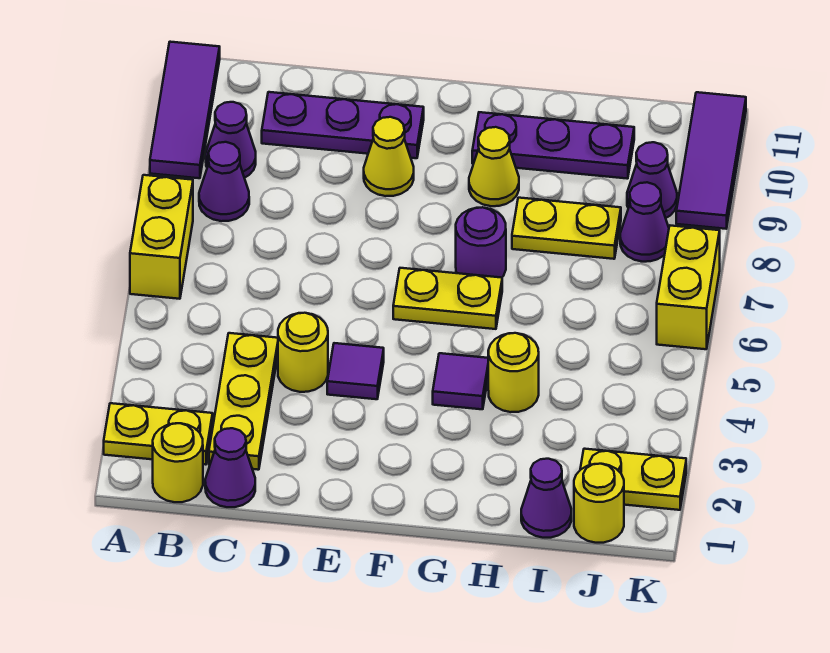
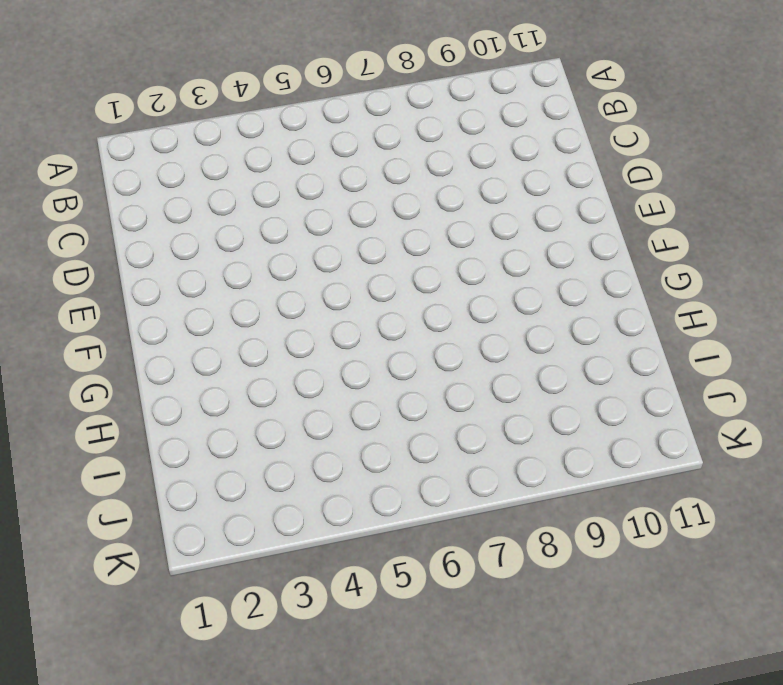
none -> yellow plate A2:B2 level 1
none -> yellow brick A6:A7 level 1
none -> purple tile A9:A11 level 1

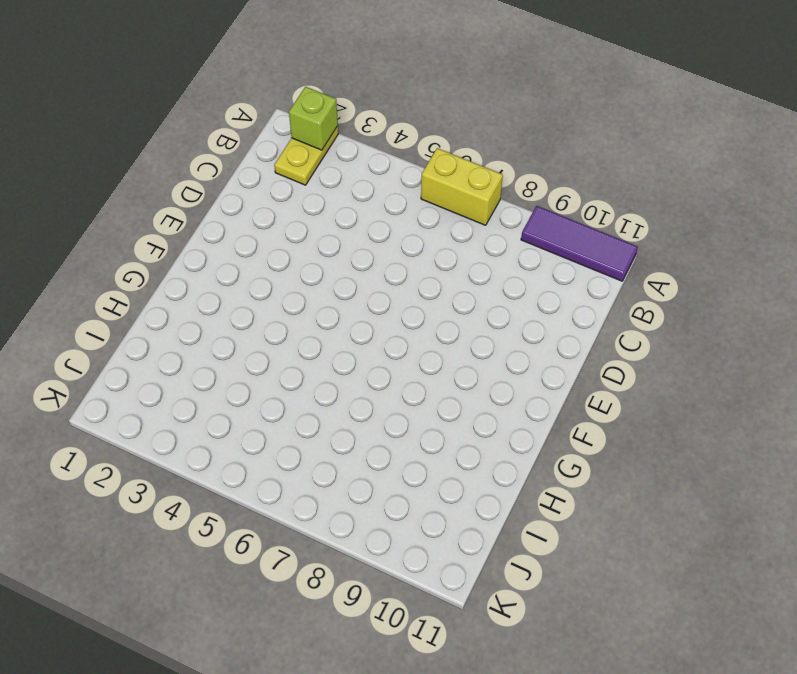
lime brick A2 level 2 -> none
none -> yellow round brick B1 level 1
none -> purple cone B8 level 1
none -> purple cone B9 level 1

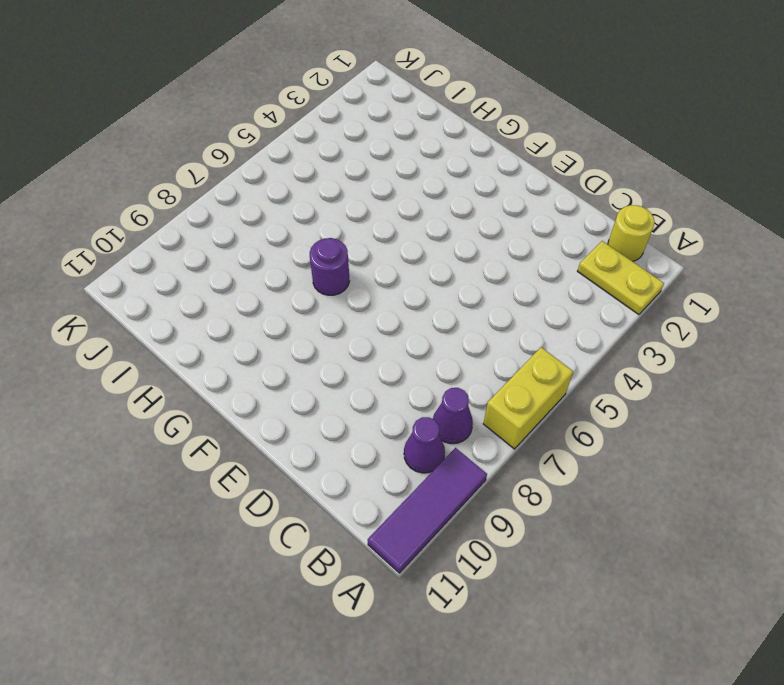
none -> purple cone C1 level 1
none -> yellow plate C2:C4 level 1
none -> purple plate C10:E10 level 1

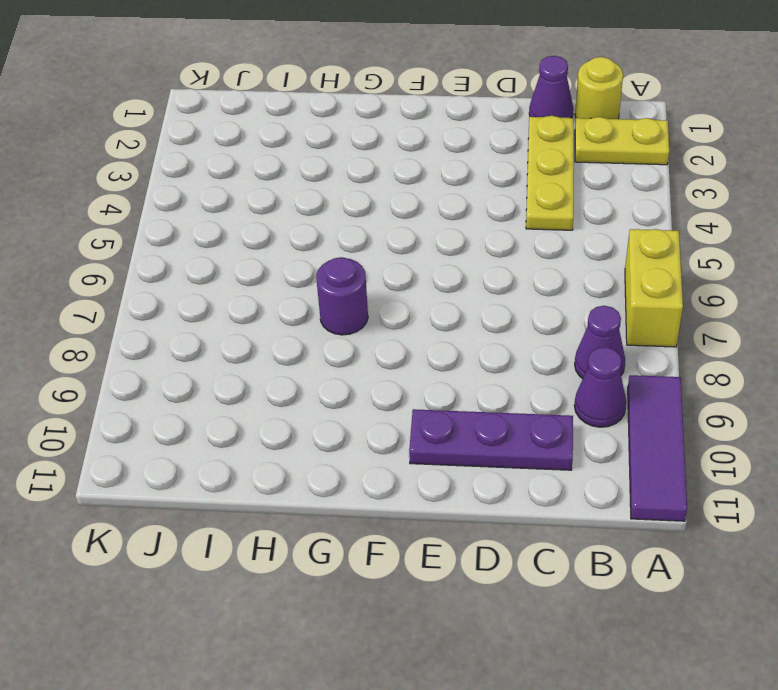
none -> yellow round brick D4 level 1
none -> purple tile E4 level 1
none -> yellow cone E9 level 1

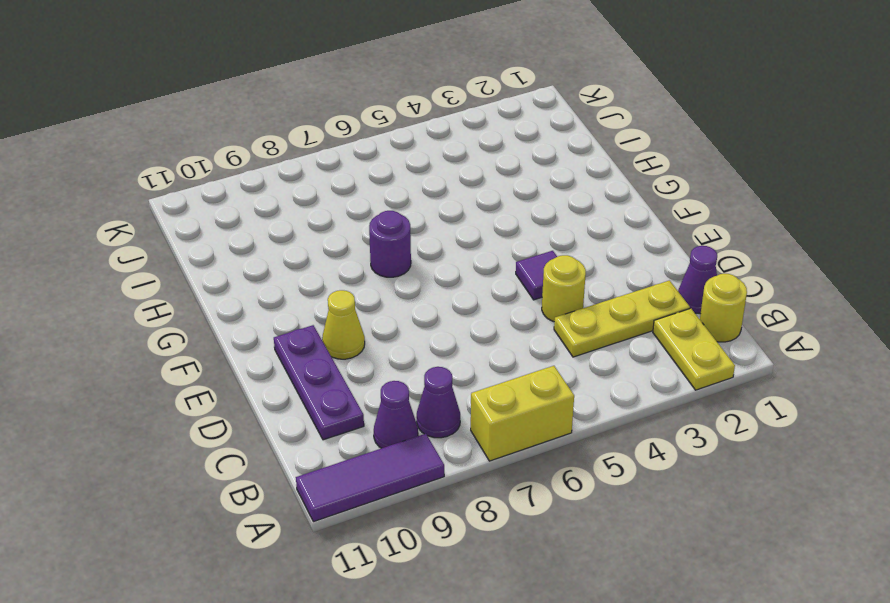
none -> yellow plate F6:G6 level 1
none -> purple tile G4 level 1
none -> yellow cone G9 level 1

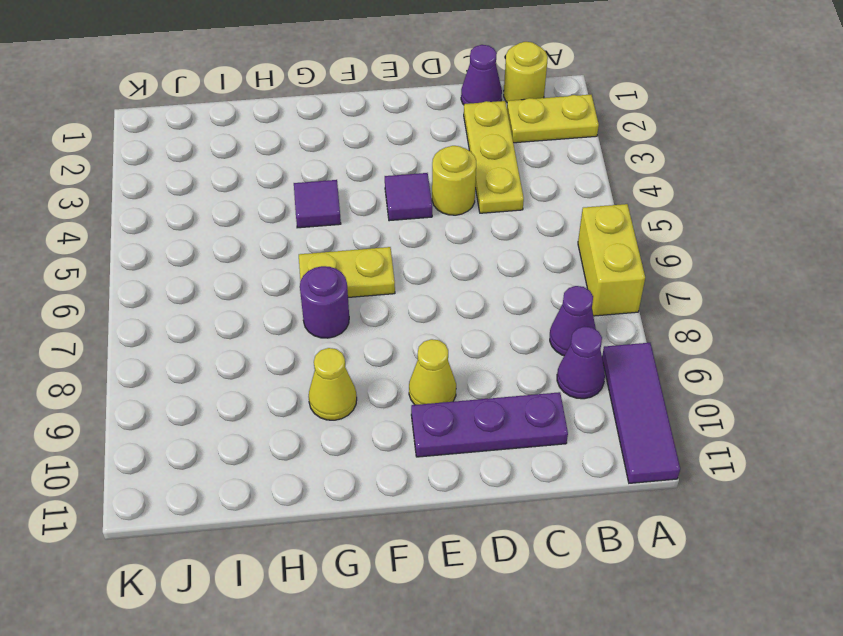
none -> purple plate G10:I10 level 1
none -> yellow round brick H4 level 1
none -> yellow plate H8:I8 level 1

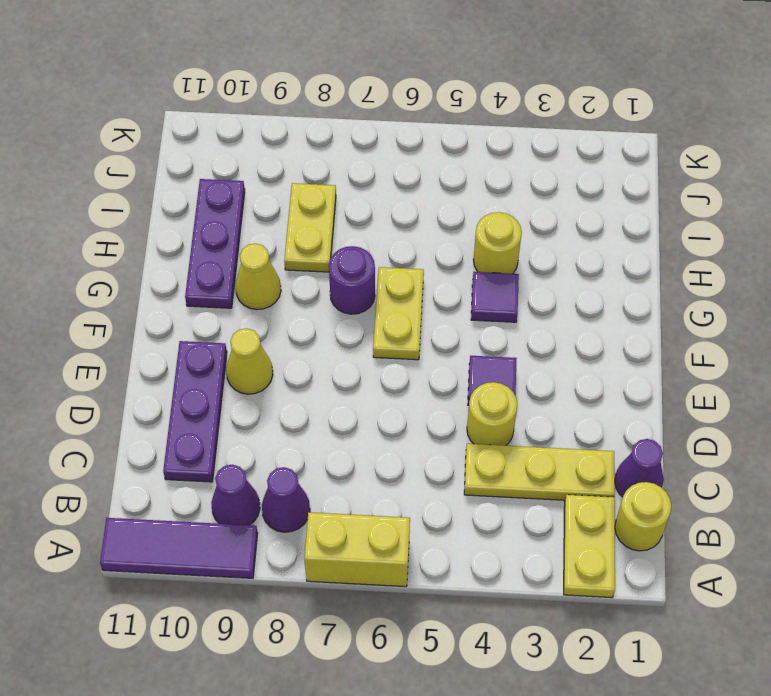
none -> purple cone I1 level 1
none -> yellow round brick J1 level 1
none -> yellow plate J2:K2 level 1

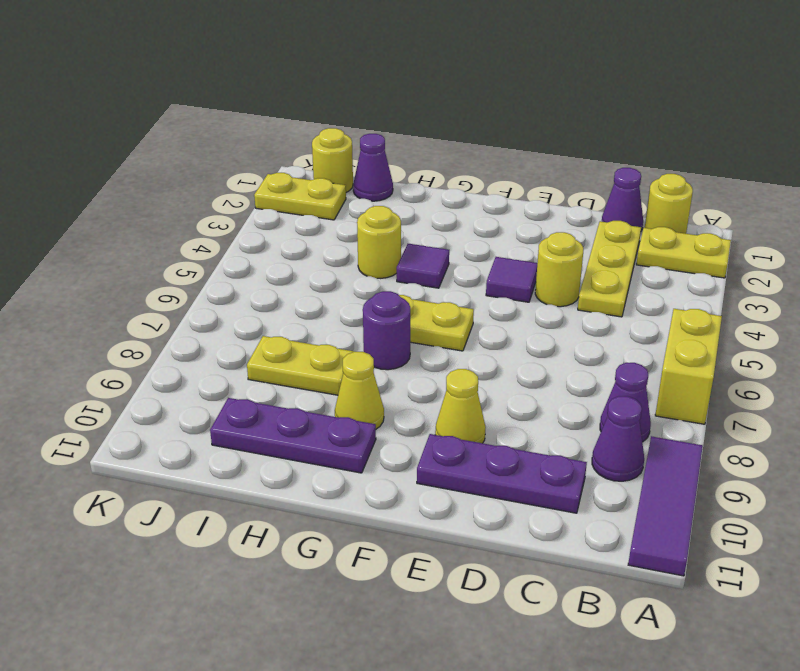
none -> purple cone J8 level 1
none -> purple cone J9 level 1
none -> yellow brick K6:K7 level 1

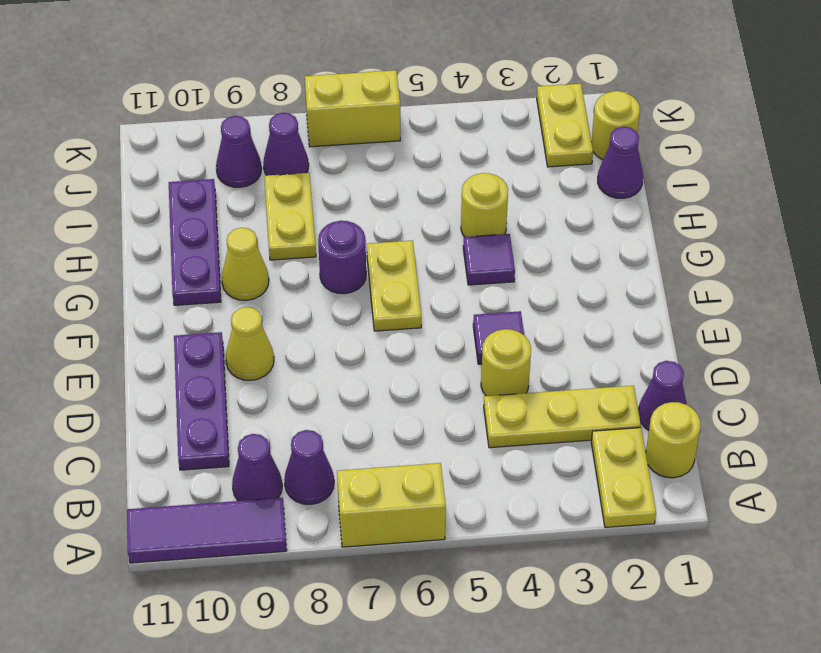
none -> purple tile K9:K11 level 1

